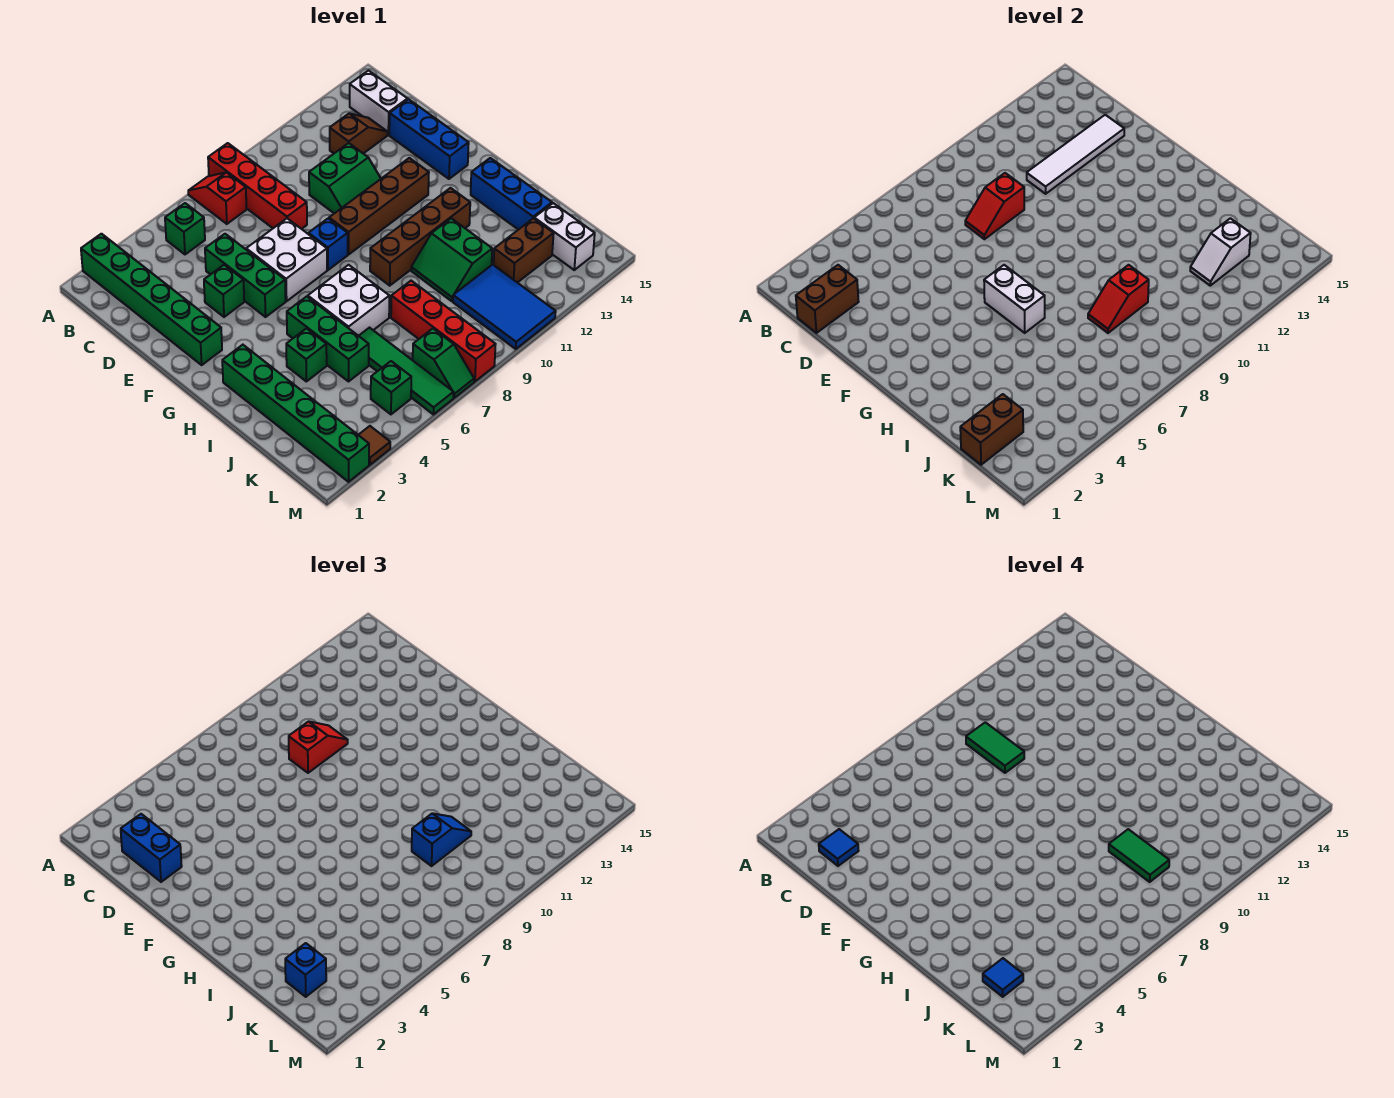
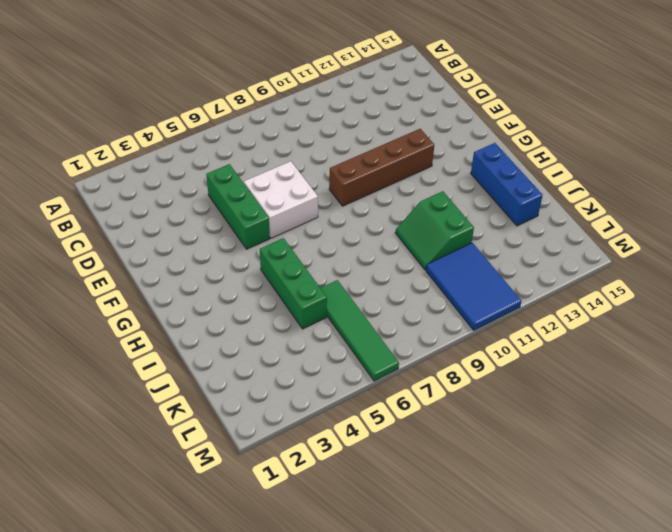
none -> green brick A2:F2 level 1
none -> red slope A7:B7 level 1 top B
none -> red brick A8:D8 level 1
none -> green brick B5 level 1

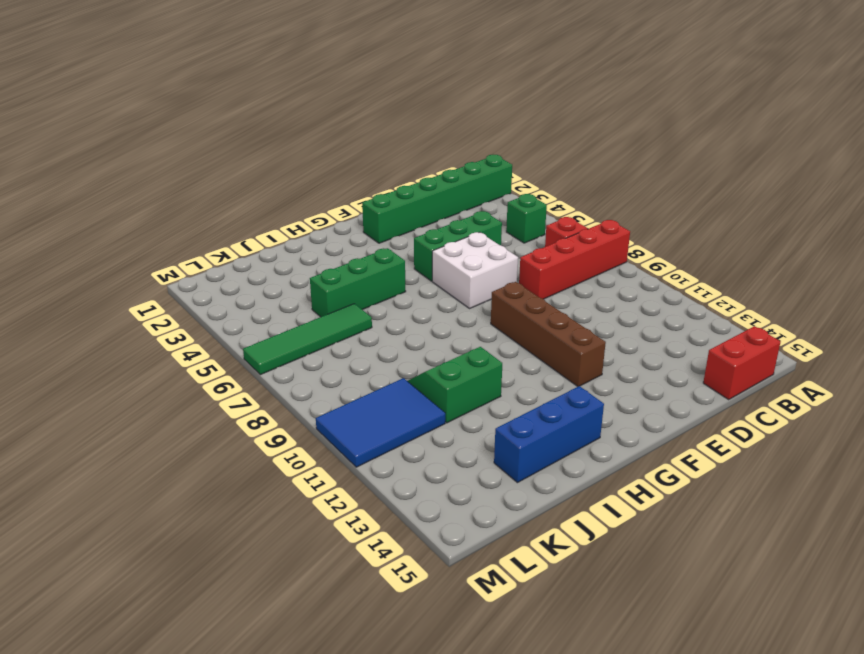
red brick B15:C15 level 1 -> none
none -> white brick B14:C14 level 1
none -> brown slope C12:C13 level 1 top 12
none -> green slope D10:E11 level 1 top D
none -> blue brick D14:F14 level 1

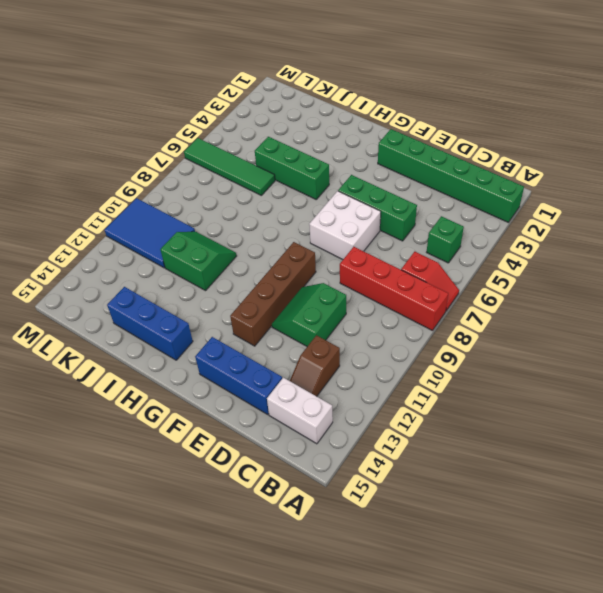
none -> green brick E4 level 1
none -> blue brick F8 level 1
none -> green brick H2:M2 level 1
none -> white brick H6:I7 level 1

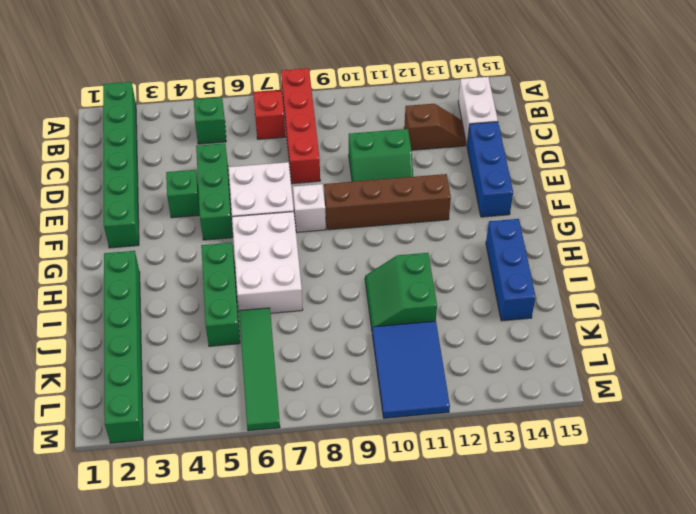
white brick F8 level 1 -> blue brick F8 level 1
white brick G6:I7 level 1 -> white brick H6:I7 level 1
none -> brown brick H9:H12 level 1
none -> green brick I4 level 1
none -> red brick J8:M8 level 1
none -> brown brick K12:K13 level 1

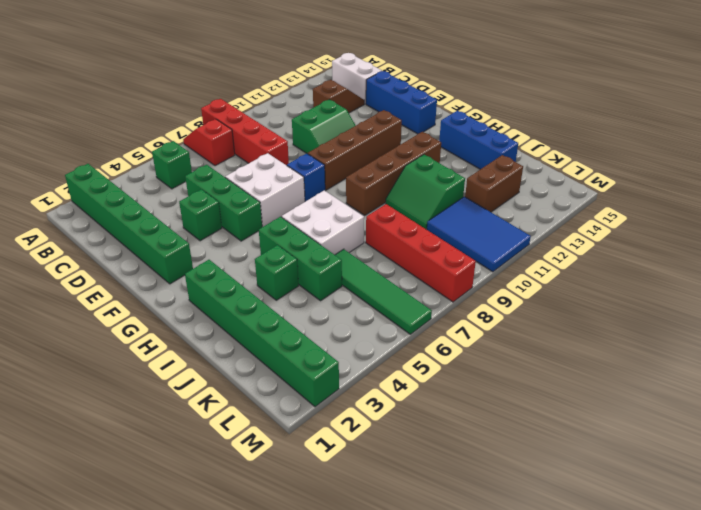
none -> white brick K14:L14 level 1
none -> green brick L5 level 1
none -> green slope L7:M7 level 1 top L
none -> brown tile M3 level 1

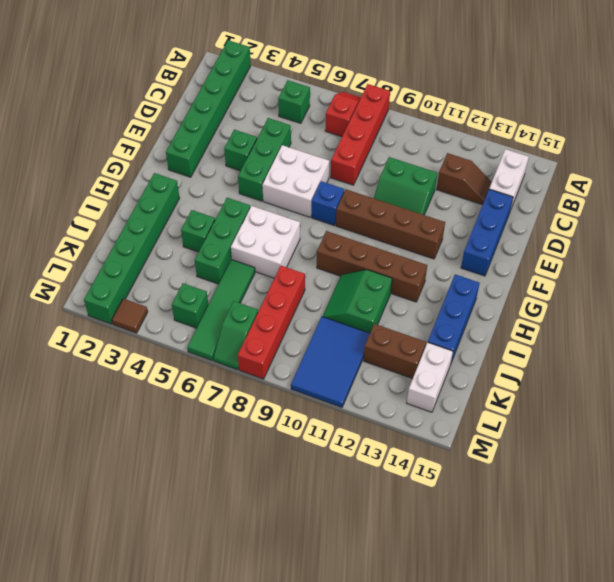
none -> brown brick C1:C2 level 2
none -> red slope D8:D9 level 2 top 9
none -> white tile D11:D14 level 2
none -> white brick G6:H6 level 2

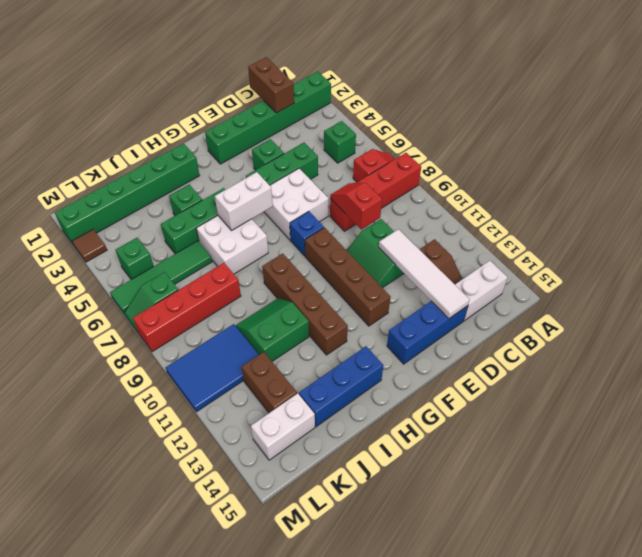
none -> red slope J8:J9 level 2 top 9
none -> brown brick K1:K2 level 2
none -> white slope K12:K13 level 2 top 13
none -> blue brick C2:D2 level 3

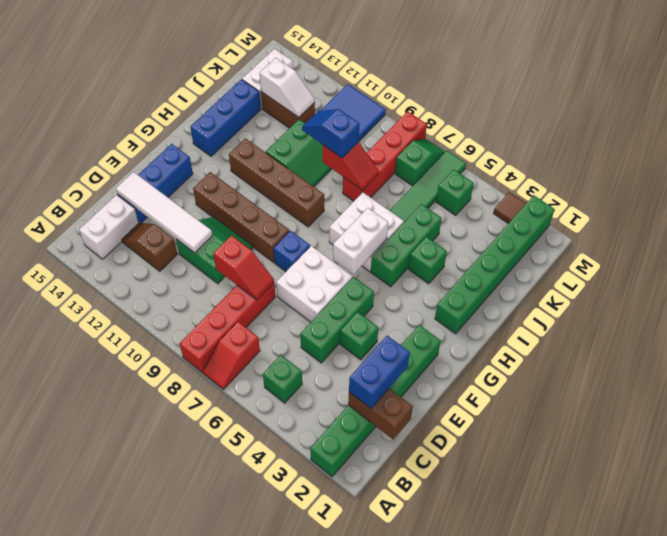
none -> brown brick K1:K2 level 2
none -> red slope D9:D10 level 3 top 9
none -> blue brick K2 level 3
none -> blue tile C2 level 4

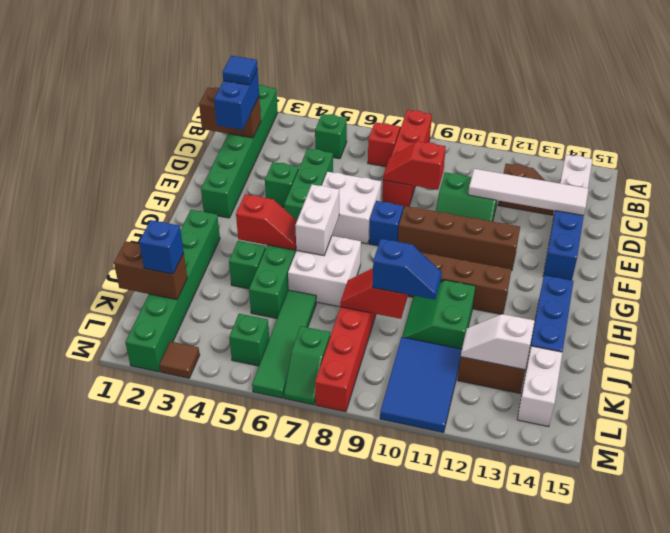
red slope H4:H5 level 2 top 4 -> red slope D9:D10 level 3 top 9
none -> green tile C9:D9 level 4
none -> green tile J9:K9 level 4
none -> blue tile K2 level 4

